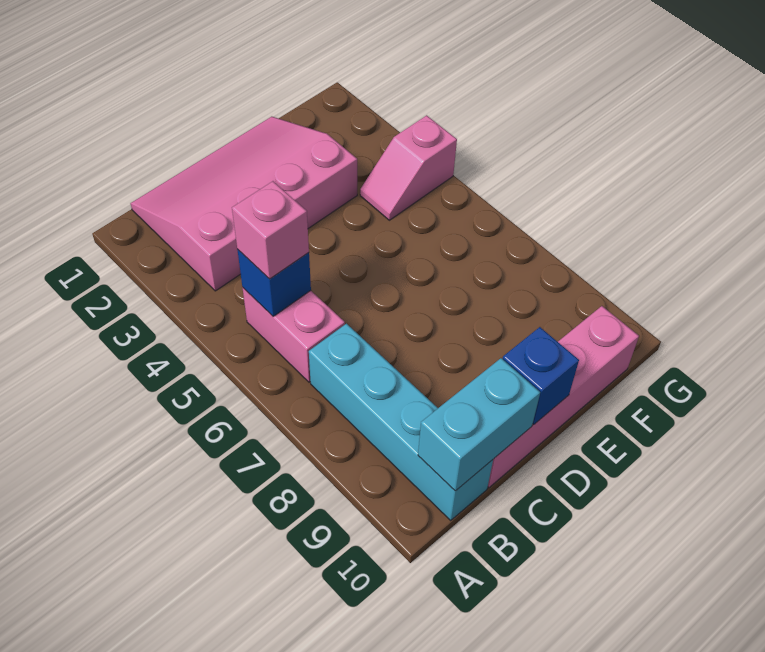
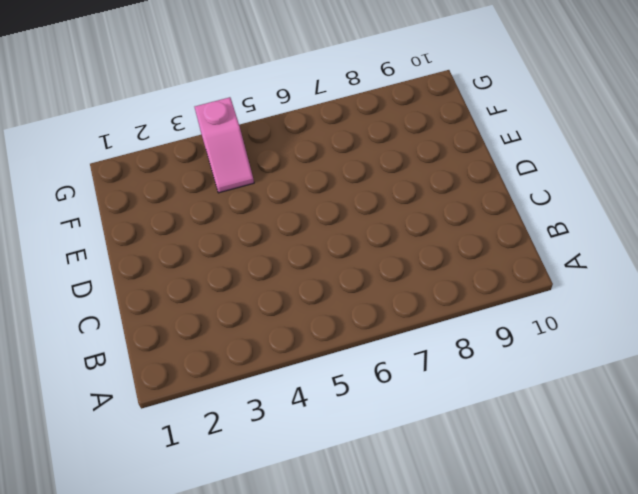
none -> pink slope B1:E3 level 1 top 3
none -> pink brick B5:B6 level 1

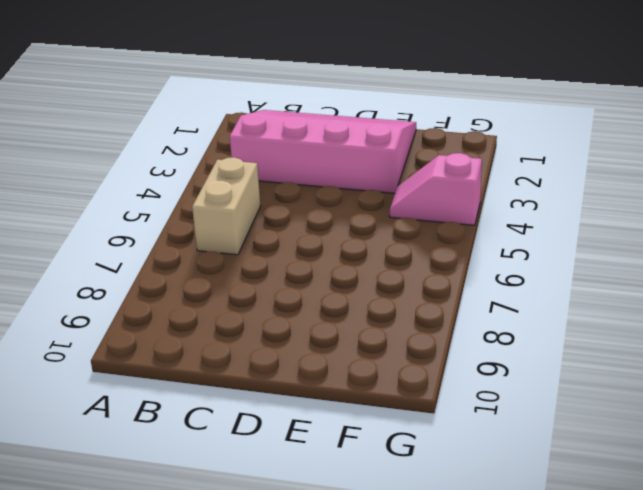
tan brick B5:B6 level 1 -> pink brick B5:B6 level 1
none -> cyan brick B7:B10 level 1
none -> pink brick C10:F10 level 1

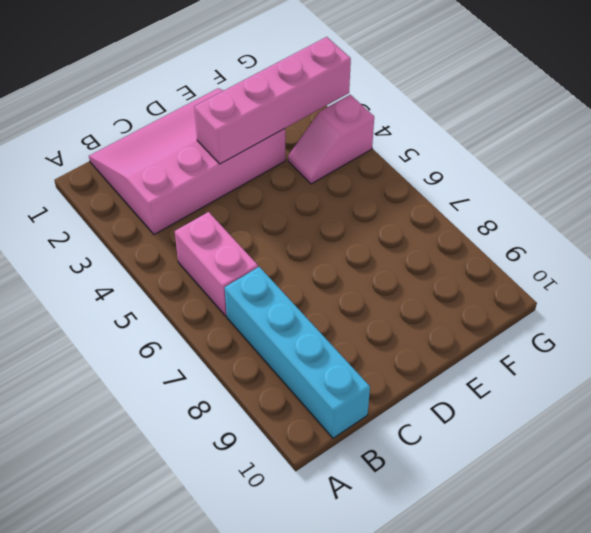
pink brick D3:G3 level 2 -> pink brick C10:F10 level 1
none -> blue brick B5 level 2
none -> cyan brick B10:C10 level 2

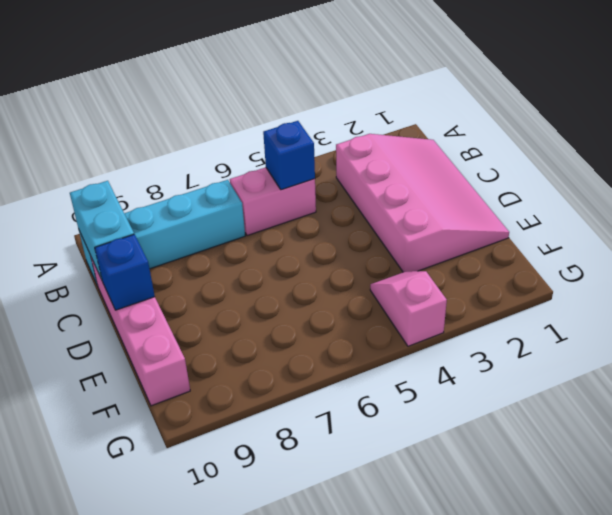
none -> pink brick B5 level 3

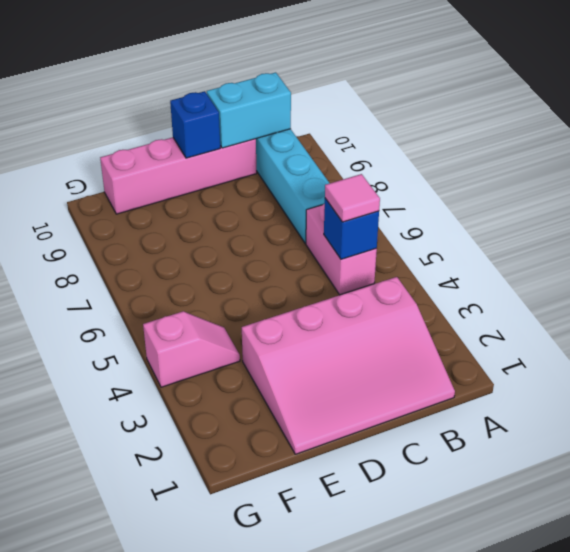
pink tile B5 level 3 -> pink brick B5 level 3

